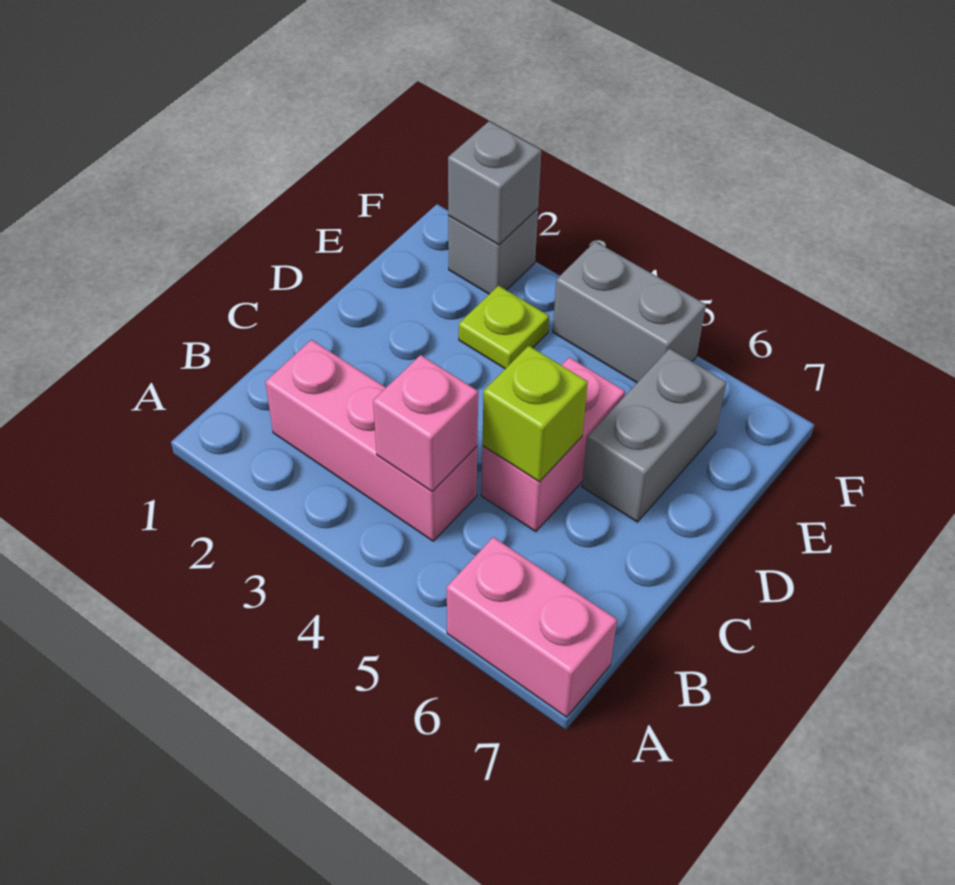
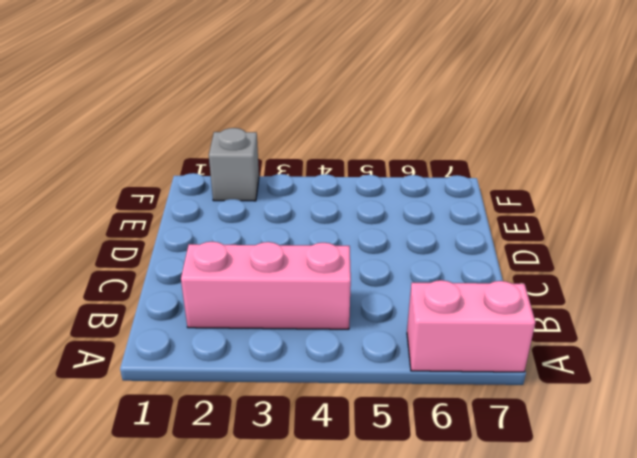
none -> pink brick C5:D5 level 1
none -> grey brick D6:E6 level 1

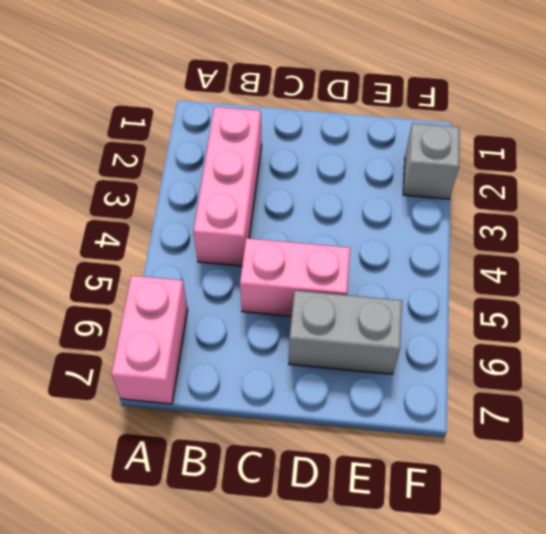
none -> lime plate E3 level 1
none -> grey brick F4:F5 level 1

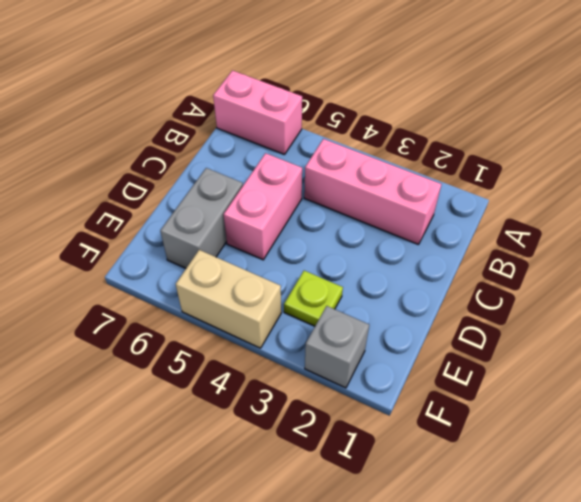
tan brick F4:F5 level 1 -> grey brick F4:F5 level 1
none -> pink brick B4 level 2
none -> lime brick C5 level 2

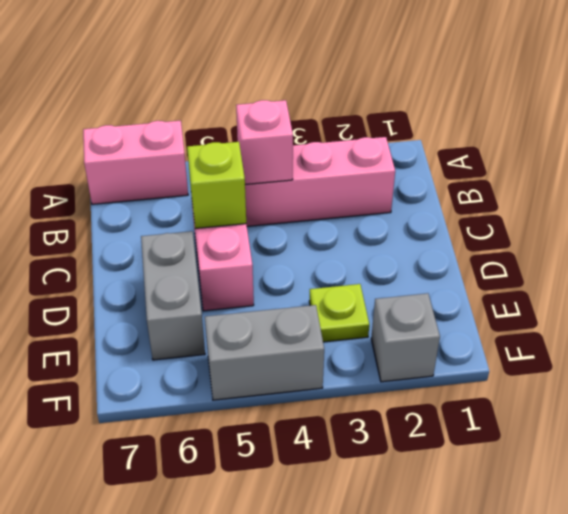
none -> grey brick F2 level 2

